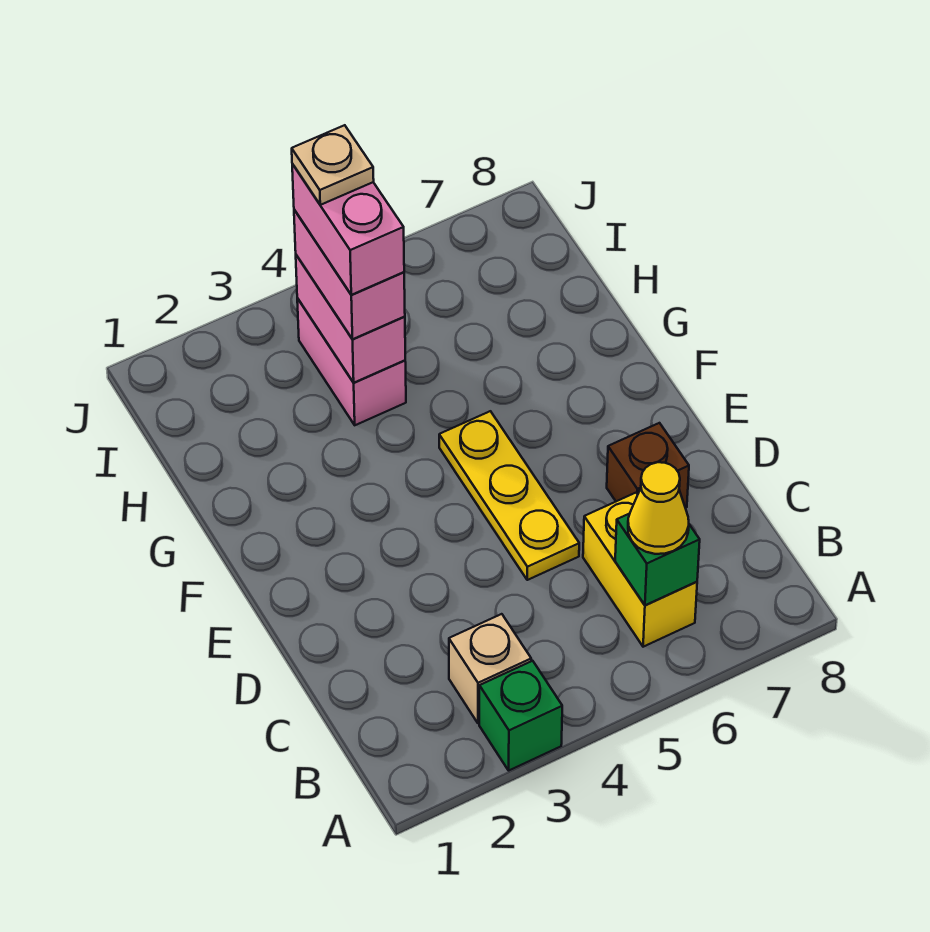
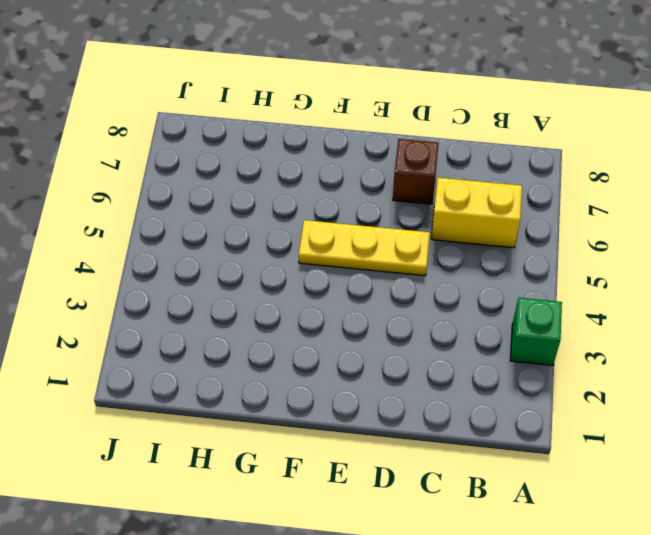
none -> tan brick B3 level 1
none -> pink brick H4:I4 level 1
none -> green brick B6 level 2

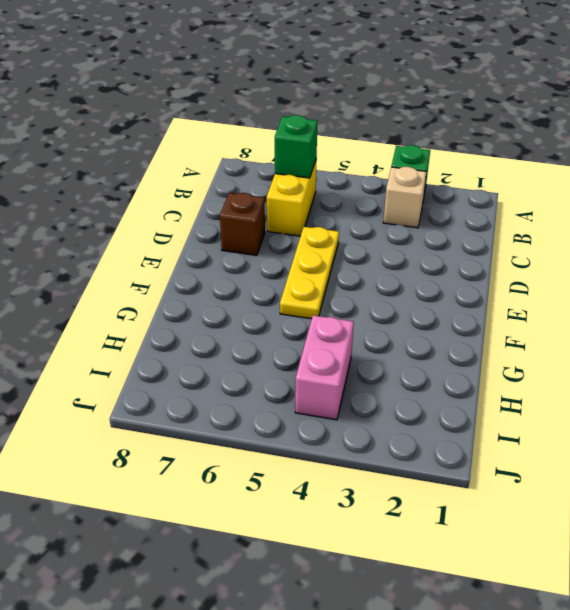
none -> pink brick H4:I4 level 2
none -> yellow cone B6 level 3
none -> pink brick H4:I4 level 3

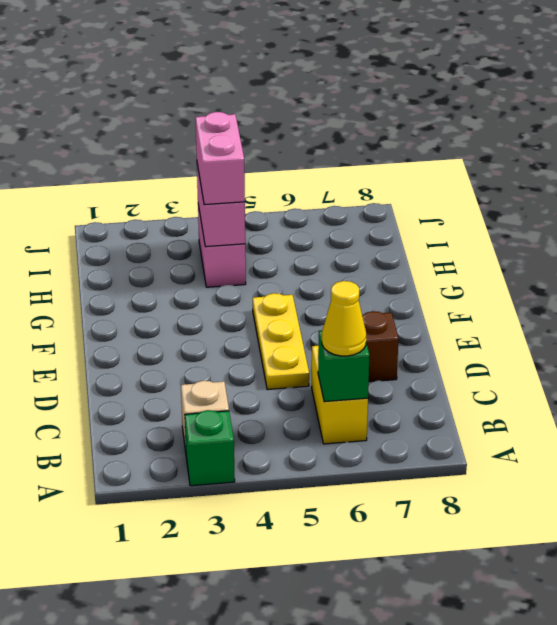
none -> pink brick H4:I4 level 4
none -> tan plate I4 level 5

